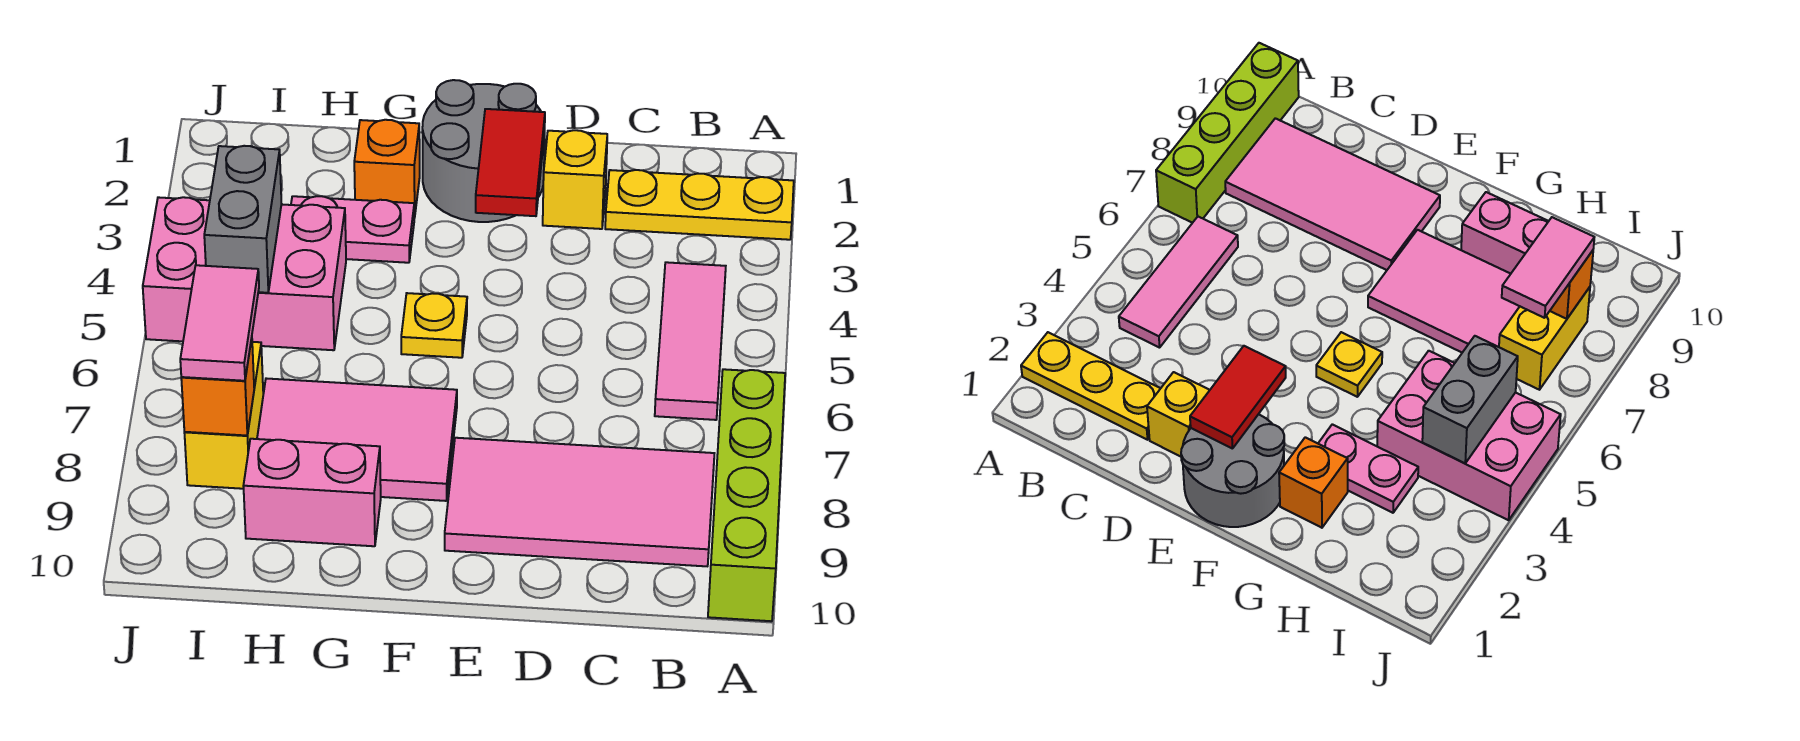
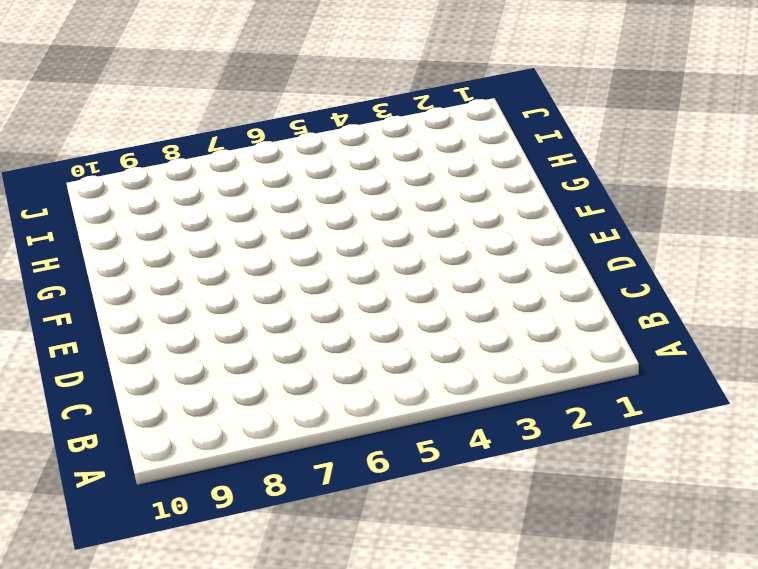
none -> yellow plate A2:C2 level 1
none -> lime brick A7:A10 level 1
none -> pink tile B4:B6 level 1

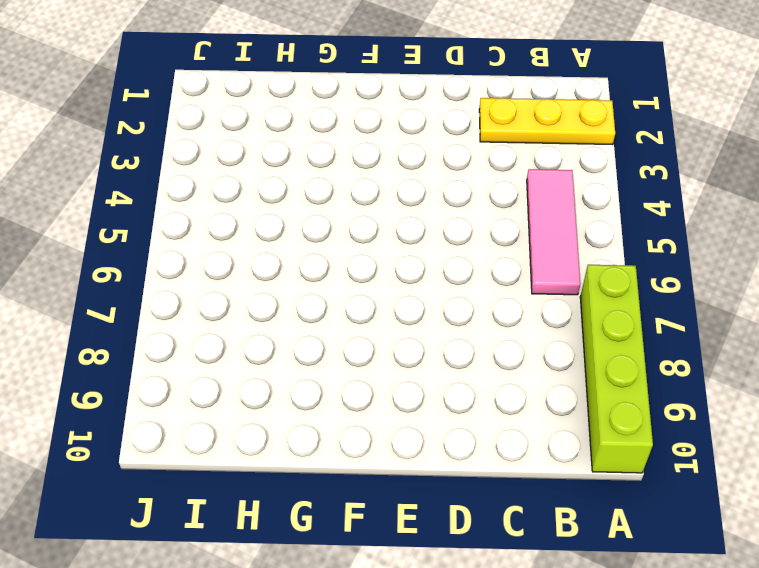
none -> pink tile B8:E9 level 1
none -> yellow brick D2 level 1
none -> grey round brick E1:F2 level 1

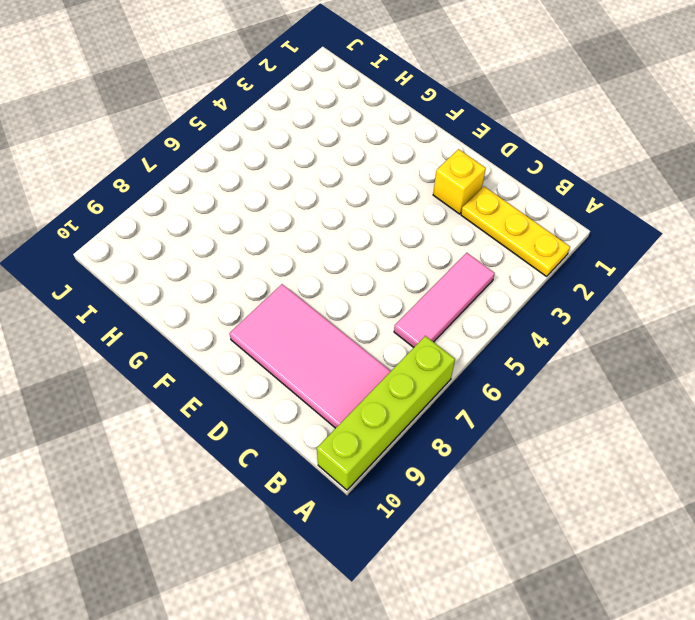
none -> grey round brick E1:F2 level 1
none -> yellow plate F5 level 1
none -> pink tile F7:H8 level 1

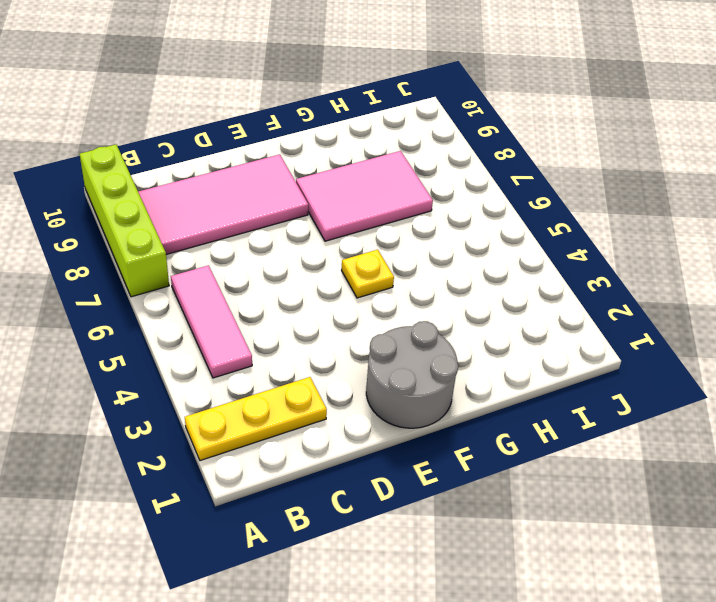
none -> yellow brick D2 level 1
none -> orange brick G2 level 1
none -> pink plate G3:H3 level 1

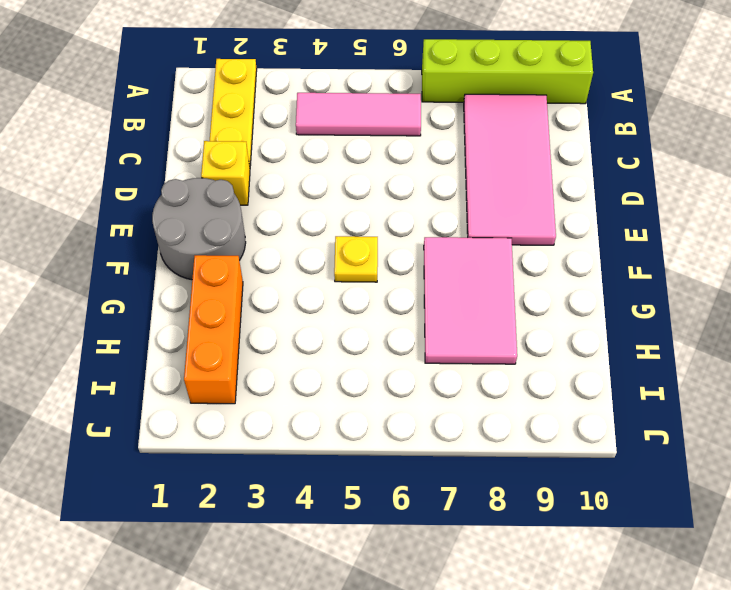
orange brick G2:I2 level 1 -> orange brick G2 level 1
none -> pink plate G3:H3 level 1
none -> pink brick G9:H9 level 1
none -> pink brick H4:J5 level 1

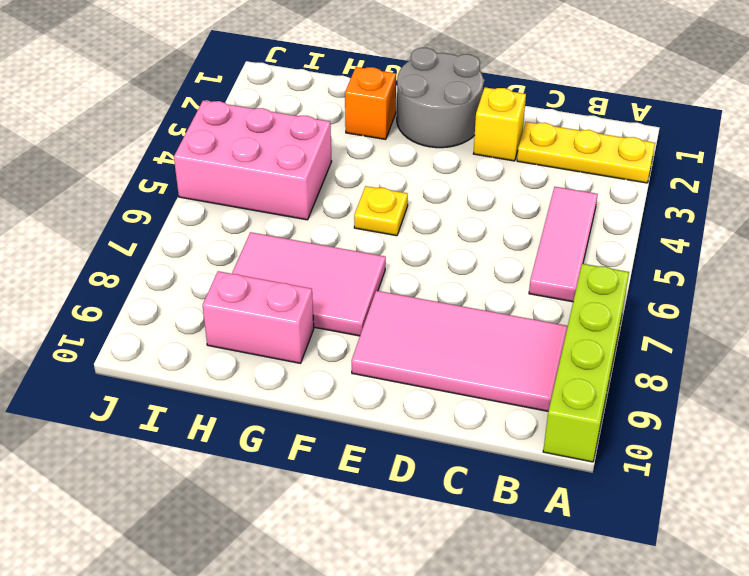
none -> pink plate G3:H3 level 1
none -> yellow brick I7:I8 level 1
none -> red tile E2:E3 level 2

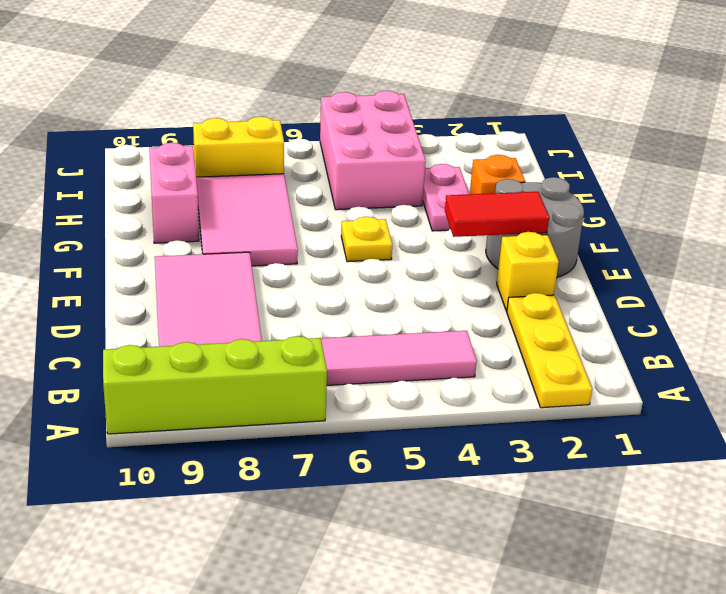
none -> grey brick I4:I5 level 2
none -> orange brick I8 level 2
none -> pink tile I7:I8 level 3

